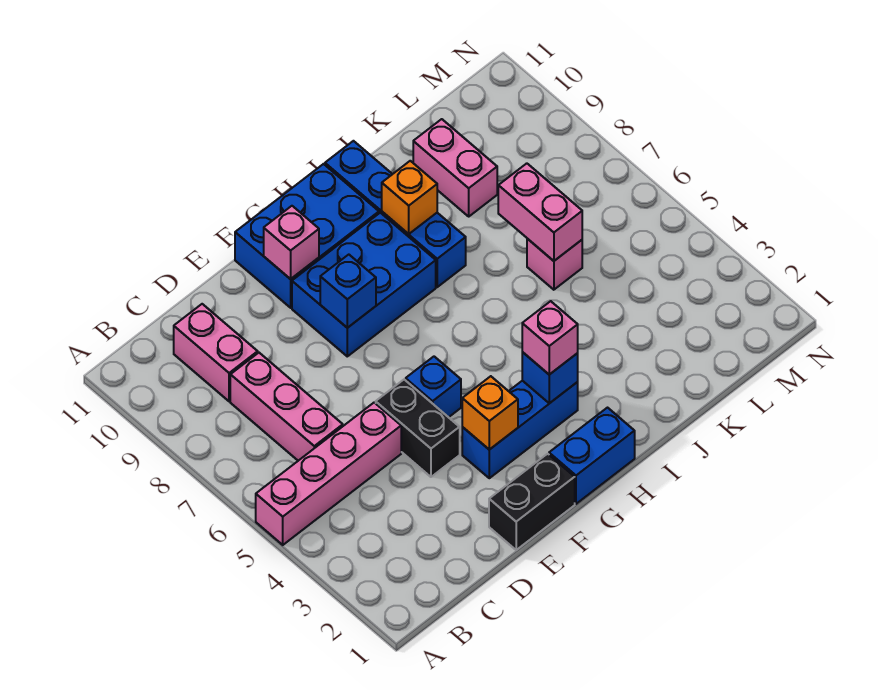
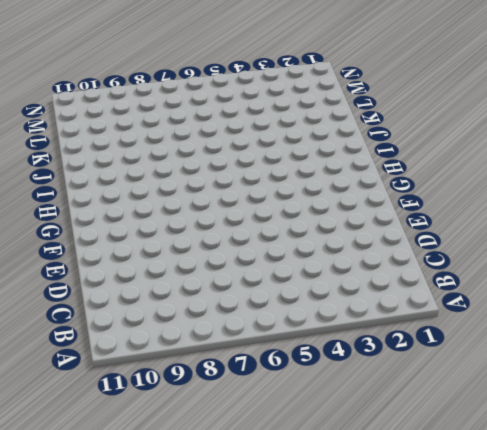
none -> pink brick A5:D5 level 1
none -> pink brick C6:C8 level 1
none -> pink brick C9:C10 level 1

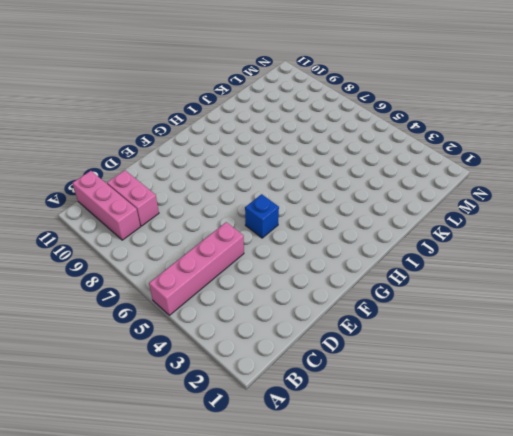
pink brick B9:B11 level 1 -> pink brick C6:C8 level 1
none -> black brick E1:F1 level 1
none -> black brick E4:E5 level 1
none -> blue brick F3:H3 level 1

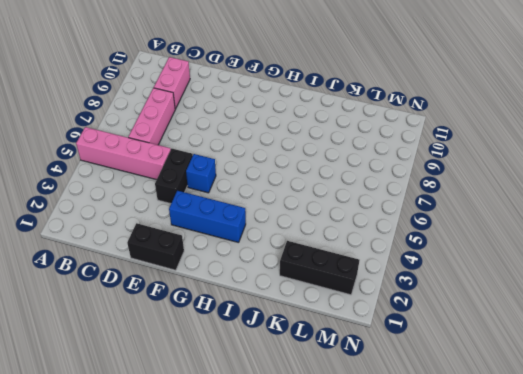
black brick K2:M2 level 1 -> none
none -> blue brick F8:H9 level 1
none -> blue brick F10:H11 level 1
none -> blue brick G1:H1 level 1

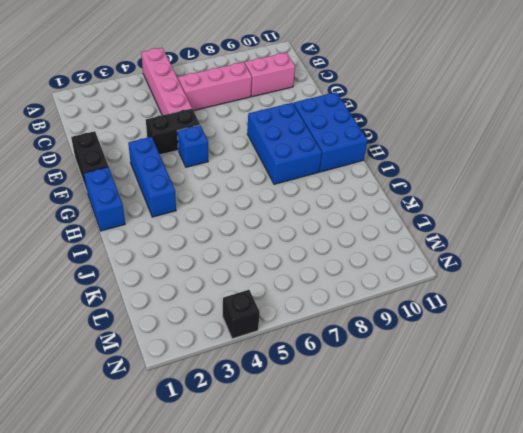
black brick N4 level 1 -> none
none -> blue brick I8:I11 level 1
none -> pink brick K6 level 1
none -> pink brick K9:K10 level 1

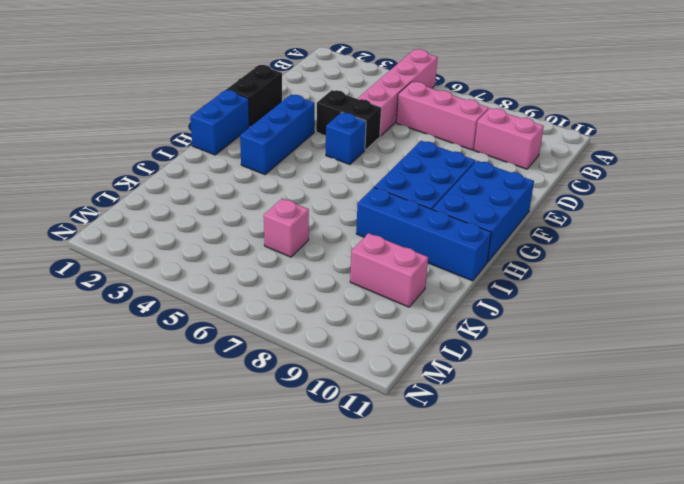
none -> orange brick F3 level 2
none -> blue brick F8 level 2
none -> pink brick F10 level 2

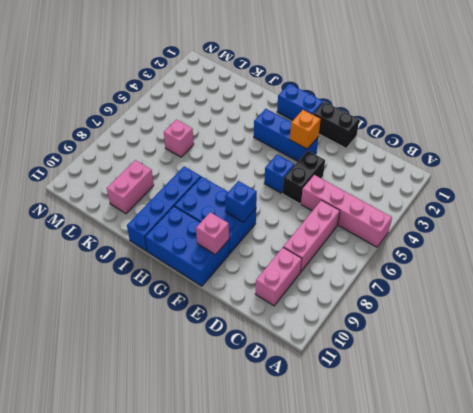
none -> blue brick H3 level 2
none -> orange brick I9 level 2
none -> pink brick K6:K7 level 2

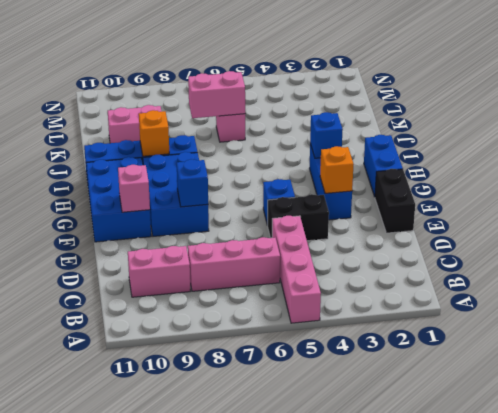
none -> pink brick H3 level 3

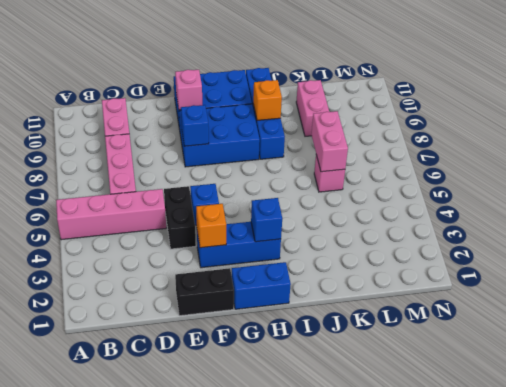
none -> pink brick H3 level 3

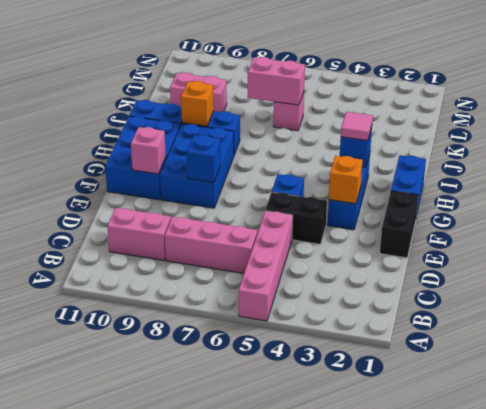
pink tile H3 level 3 -> pink brick H3 level 3

